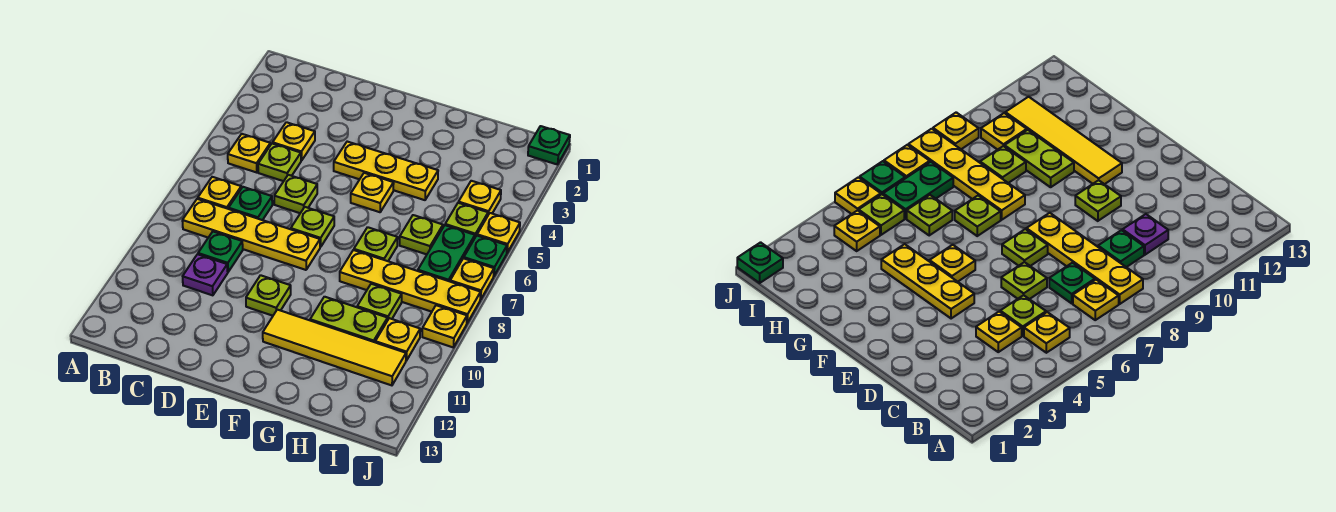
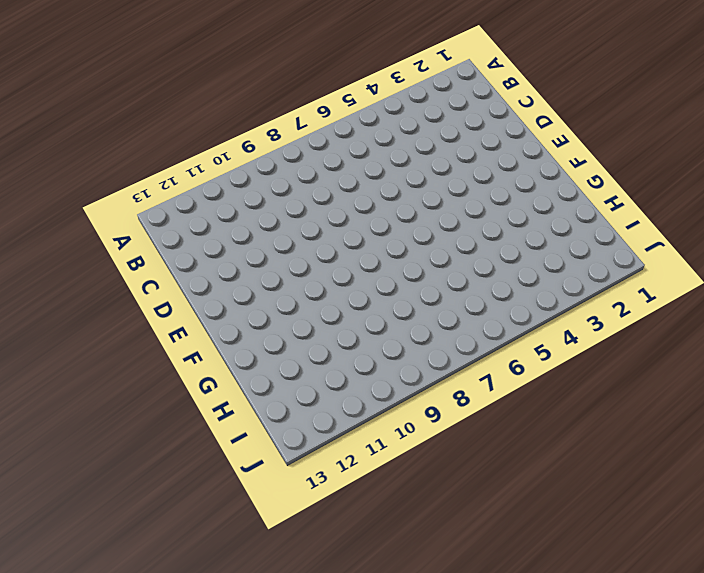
none -> yellow plate B5 level 1
none -> yellow plate B7 level 1
none -> yellow plate B8:E8 level 1

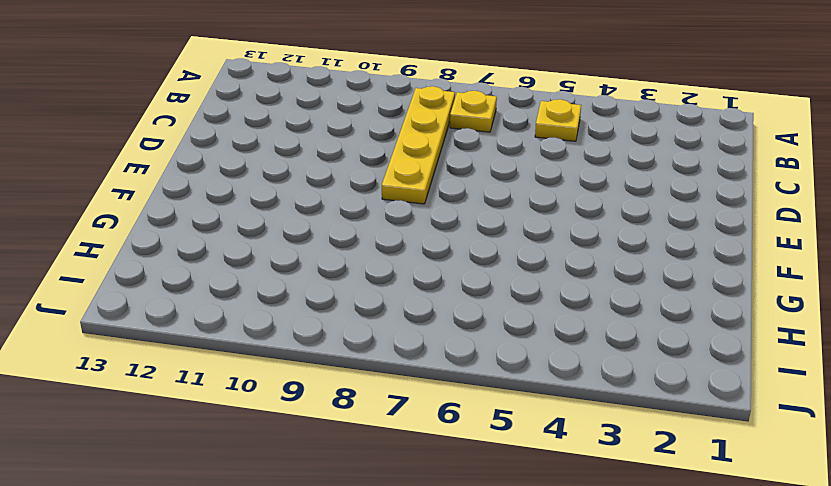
none -> yellow plate C4 level 1
none -> lime plate C5 level 1
none -> green plate C7 level 1

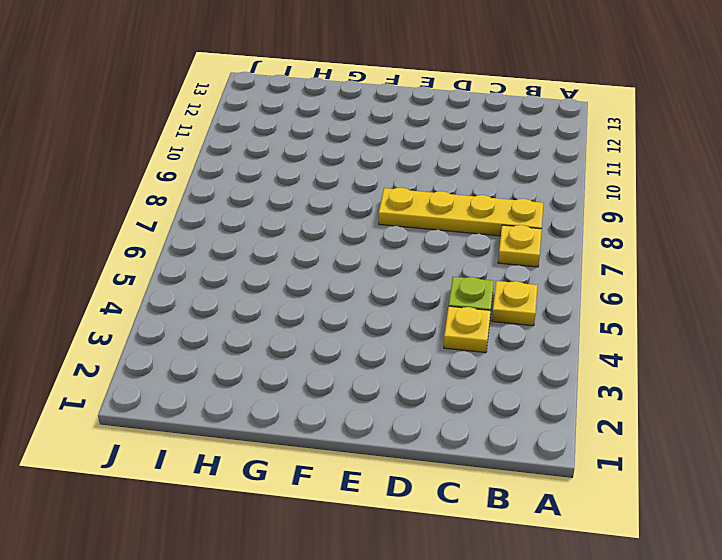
none -> green plate C7 level 1
none -> green plate C9 level 1
none -> purple plate C10 level 1

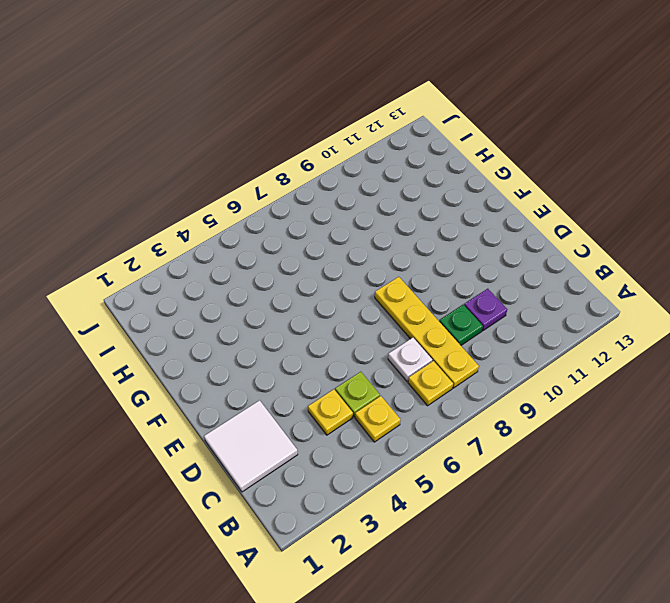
white tile C1:D2 level 1 -> none
white plate C7 level 1 -> green plate C7 level 1
none -> lime plate D6 level 1
none -> yellow plate E4:G4 level 1
none -> lime plate E7 level 1

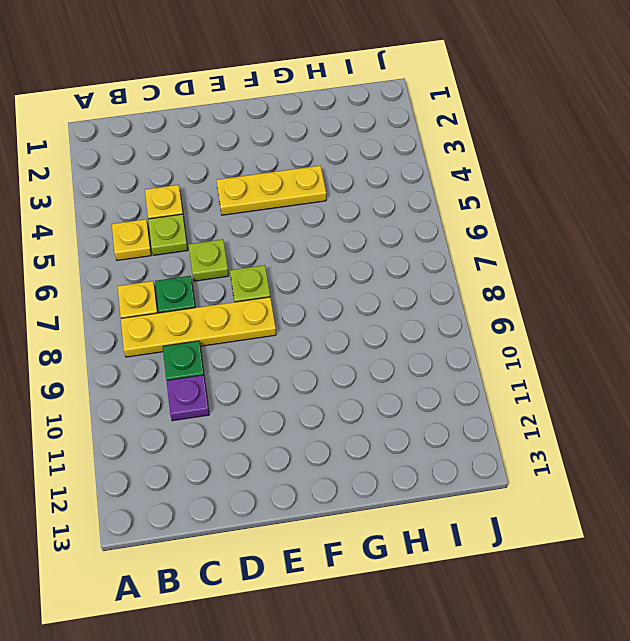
none -> lime plate E10 level 1
none -> yellow plate F5 level 1
none -> yellow tile F11:I11 level 1

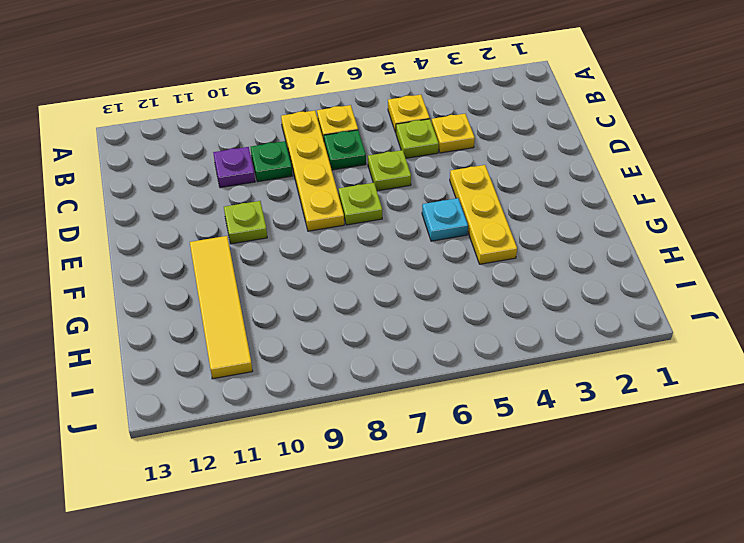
cyan plate F5 level 1 -> yellow plate F5 level 1
none -> lime plate G7 level 1
none -> yellow plate G8:J8 level 1
none -> lime plate G10:H10 level 1

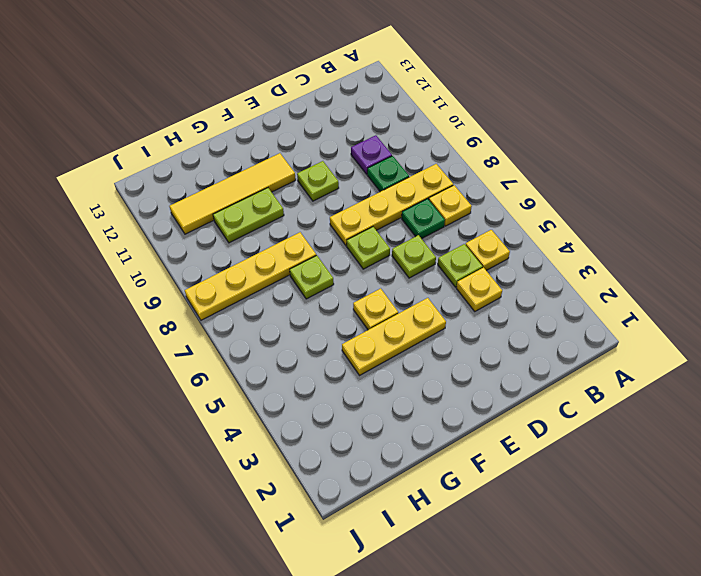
none -> lime plate H6 level 1
none -> lime plate H9 level 1
none -> yellow plate I4 level 1

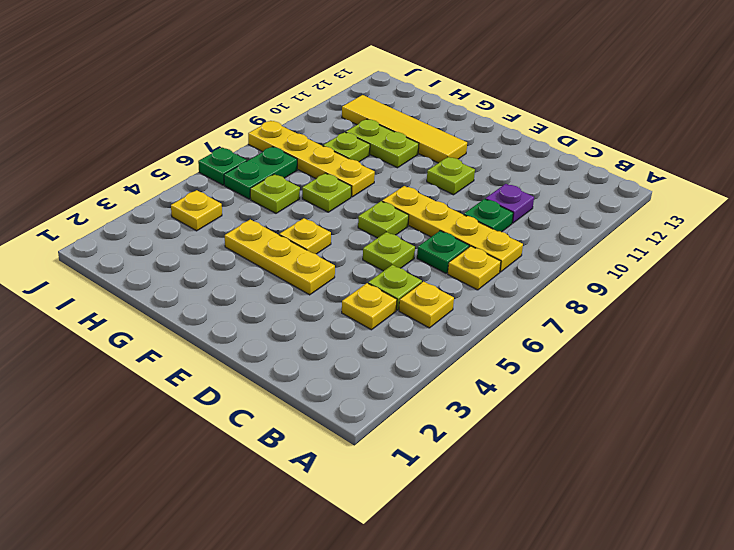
none -> lime plate I5 level 1
none -> yellow plate I10 level 1
none -> green plate J1 level 1

